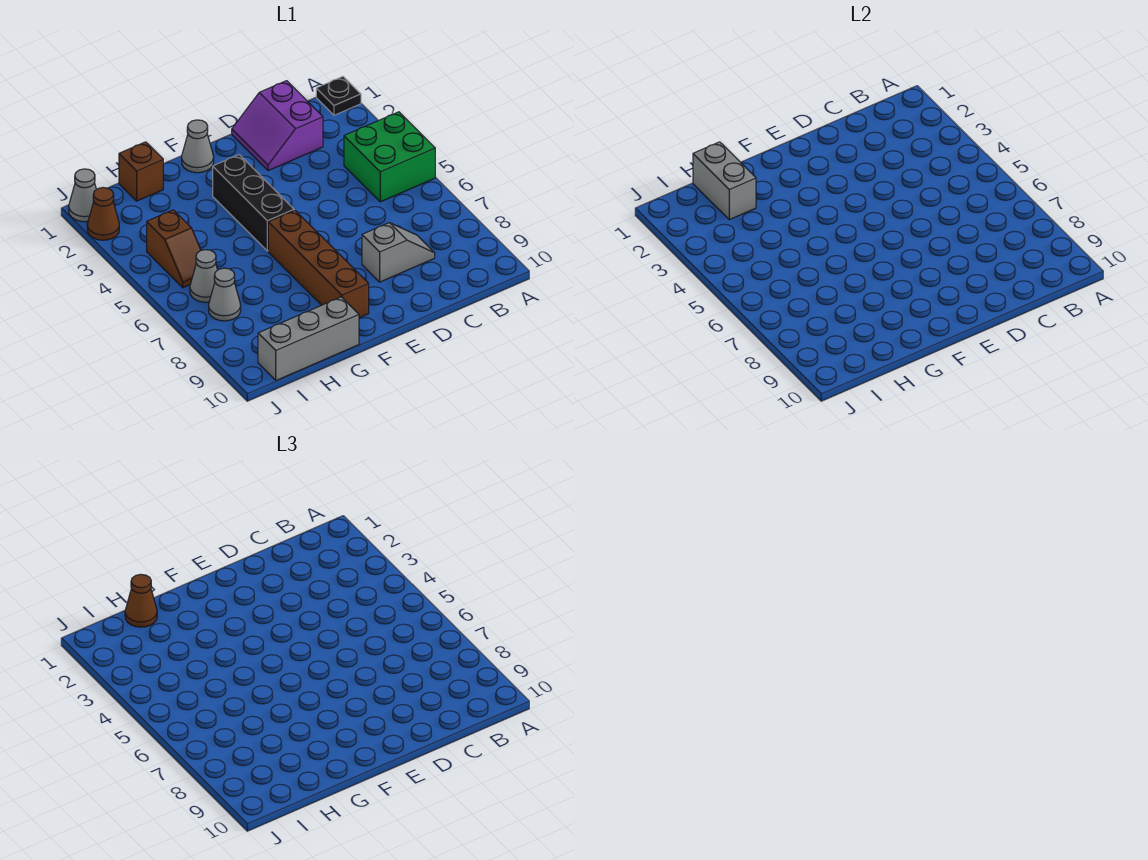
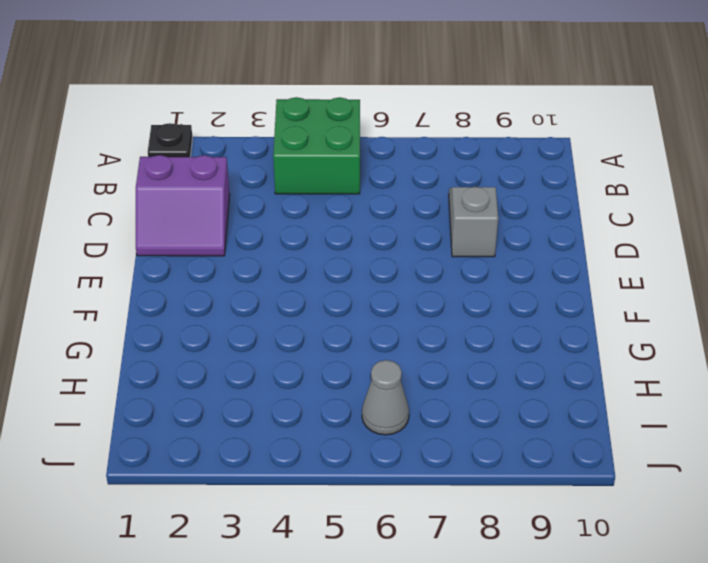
none -> grey cone F1 level 1
none -> black brick F3:F5 level 1
none -> brown brick F6:F9 level 1

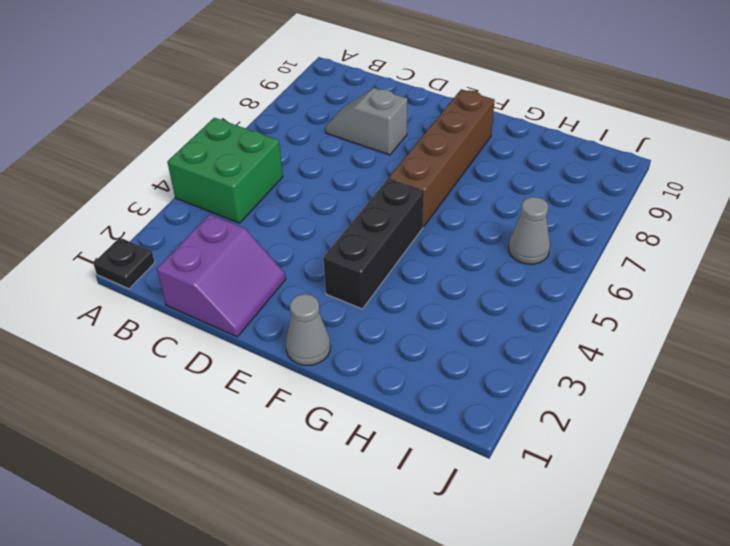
none -> grey brick G10:I10 level 1
none -> brown brick H1 level 1
none -> brown slope I4:I5 level 1 top 4

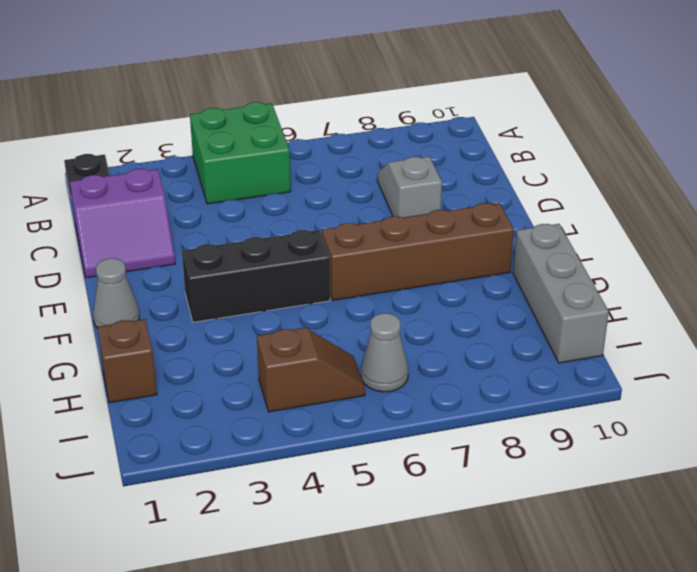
none -> grey cone I7 level 1
none -> grey cone J1 level 1
none -> brown cone J2 level 1

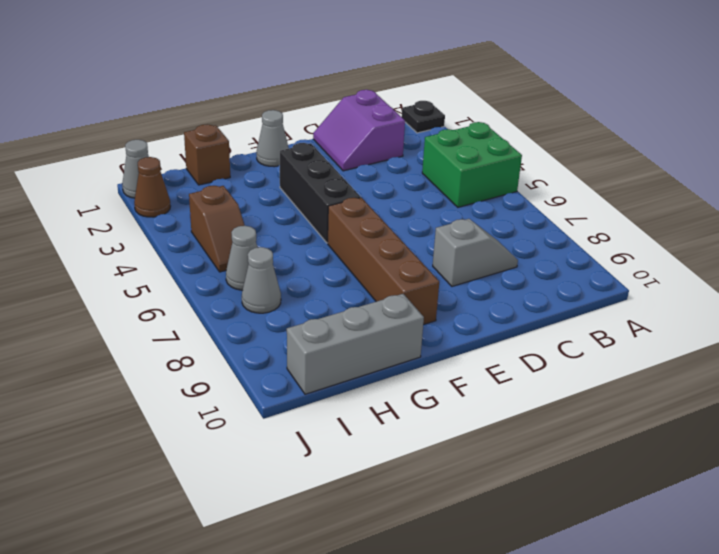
none -> grey brick H1:H2 level 2
none -> brown cone H1 level 3

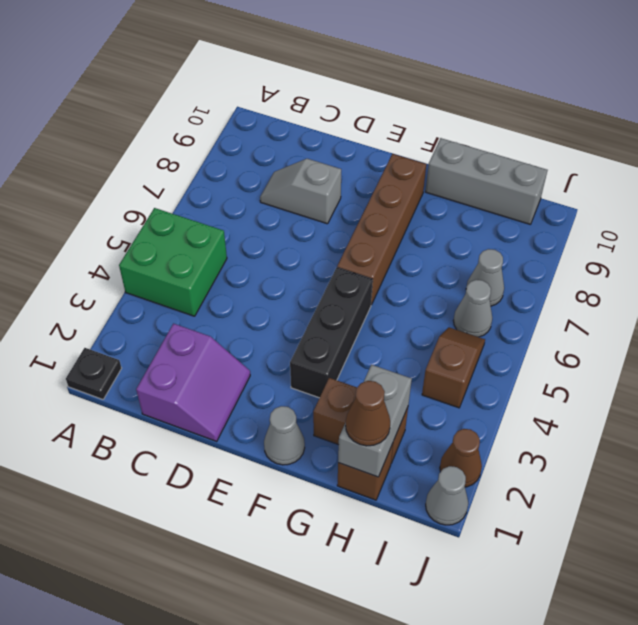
brown brick G2:H2 level 1 -> none

